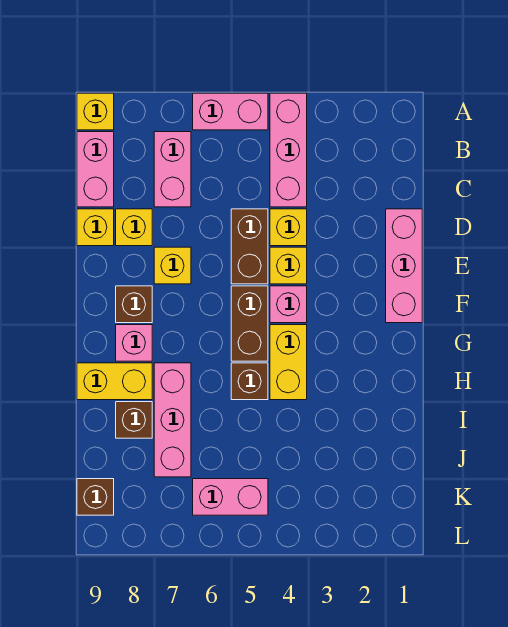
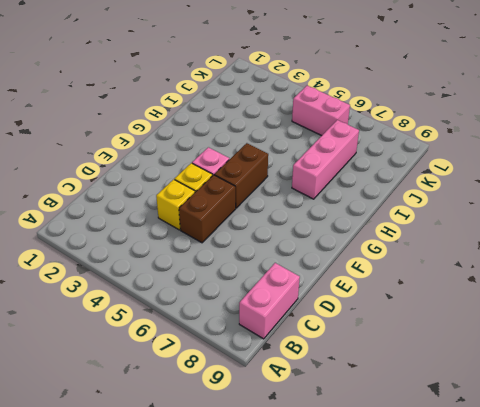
none -> pink brick A4:C4 level 1
none -> pink brick A5:A6 level 1
none -> yellow brick A9 level 1

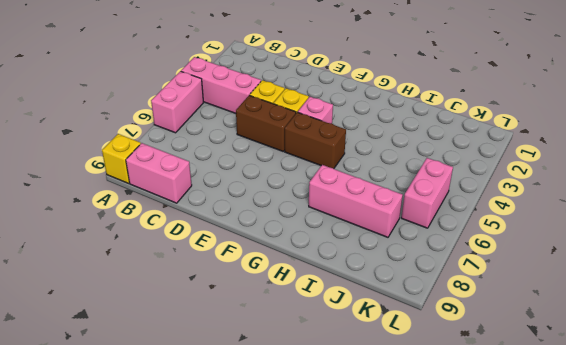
none -> pink brick B7:C7 level 1
none -> pink brick D1:F1 level 1
none -> yellow brick D8 level 1

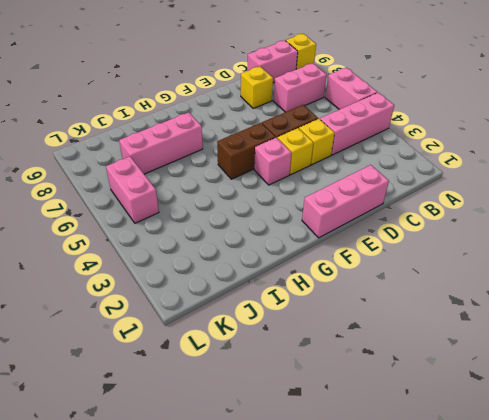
none -> yellow brick D9 level 1
none -> yellow brick E7 level 1
none -> brown brick F8 level 1

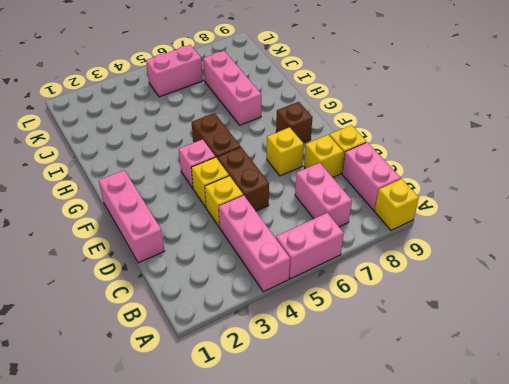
none -> yellow brick G4:H4 level 1
none -> pink brick G8 level 1
none -> brown brick H5 level 1

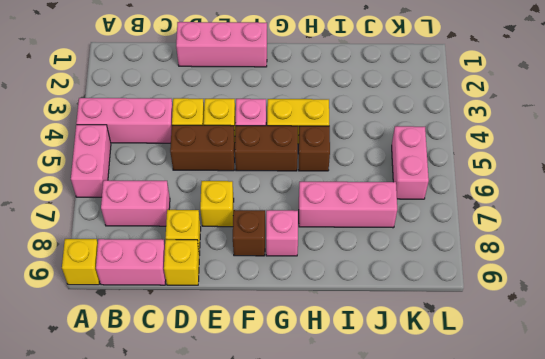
none -> yellow brick H8:H9 level 1
none -> brown brick I8 level 1
none -> brown brick K9 level 1

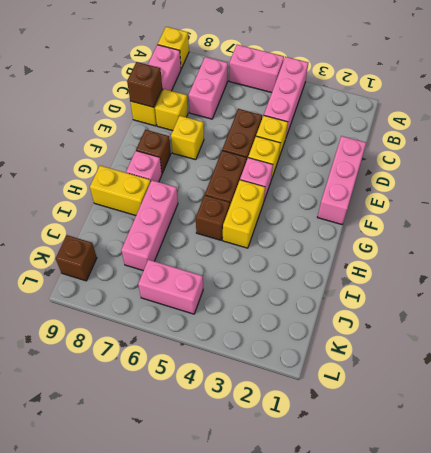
brown brick D9 level 2 -> brown brick I8 level 1

